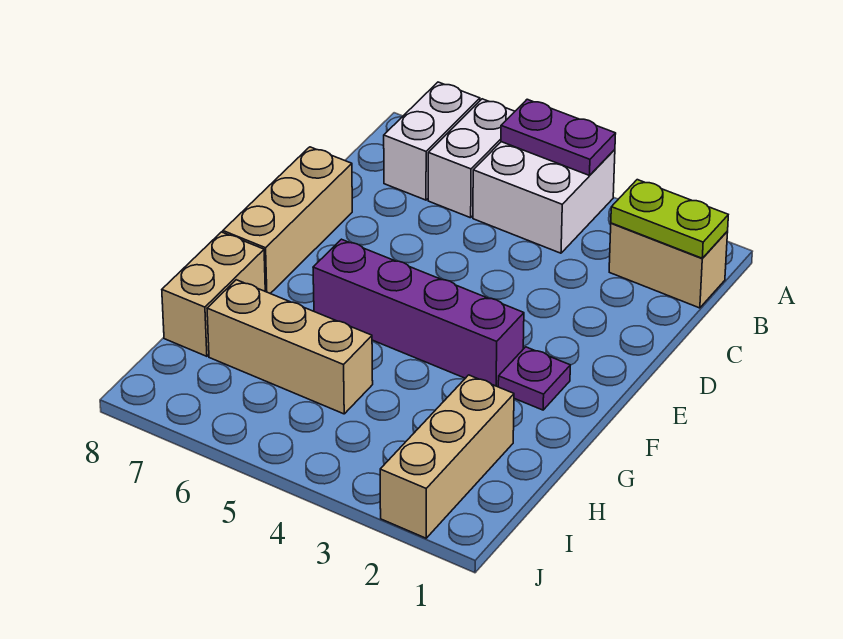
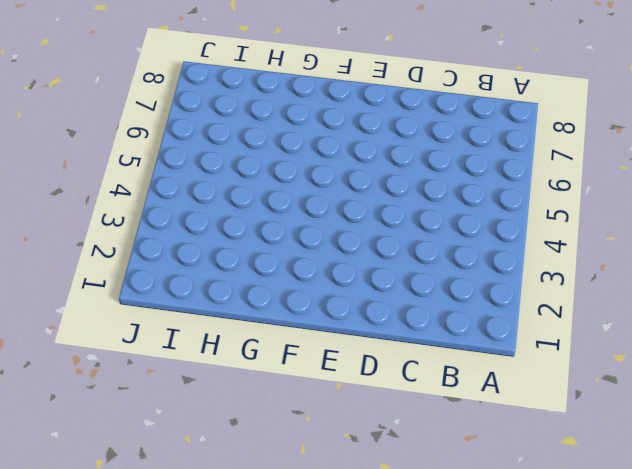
none -> white brick A4:B5 level 1
none -> white brick A6:B6 level 1
none -> white brick A7:B7 level 1

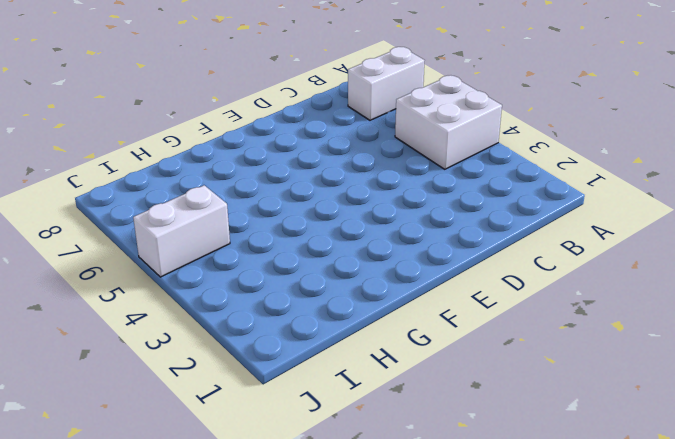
white brick I5:J5 level 1 -> white brick A6:B6 level 1
none -> tan brick B1:B2 level 1
none -> tan brick D8:F8 level 1
none -> purple plate F2 level 1

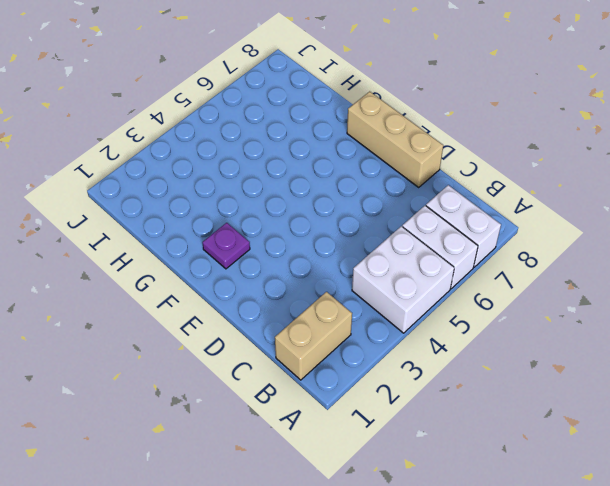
none -> purple brick F3:F6 level 1
none -> tan brick G8:H8 level 1
none -> tan brick H2:J2 level 1

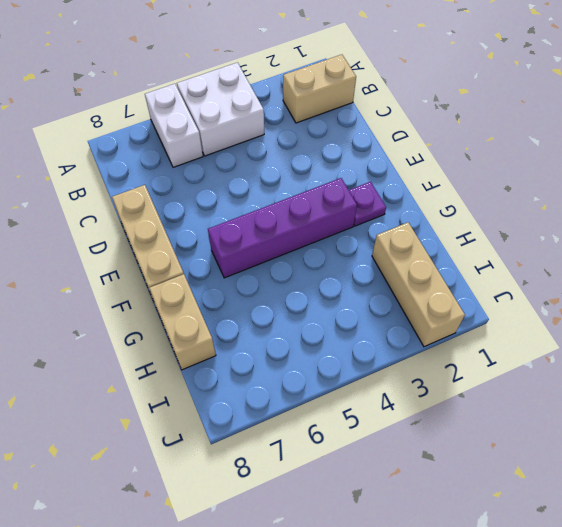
none -> white brick A7:B7 level 1
none -> tan brick H5:H7 level 1
none -> purple plate A4:A5 level 2

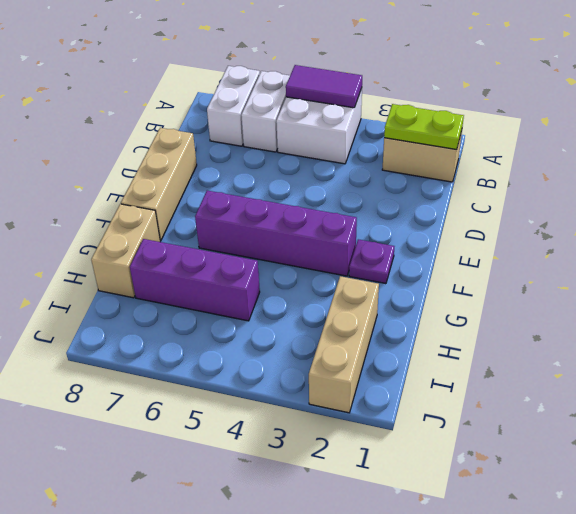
purple tile A4:A5 level 2 -> purple plate A4:A5 level 2
purple brick H5:H7 level 1 -> tan brick H5:H7 level 1

